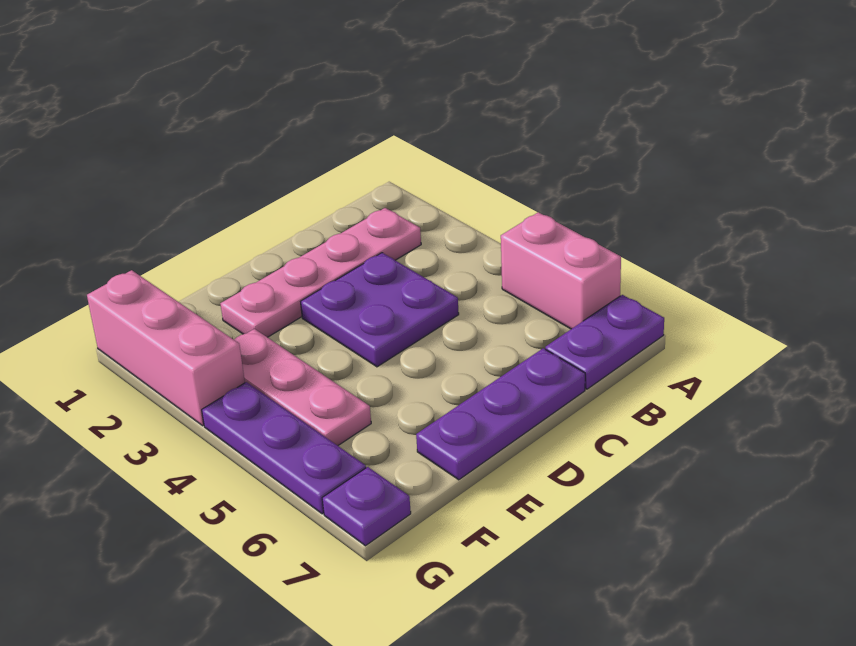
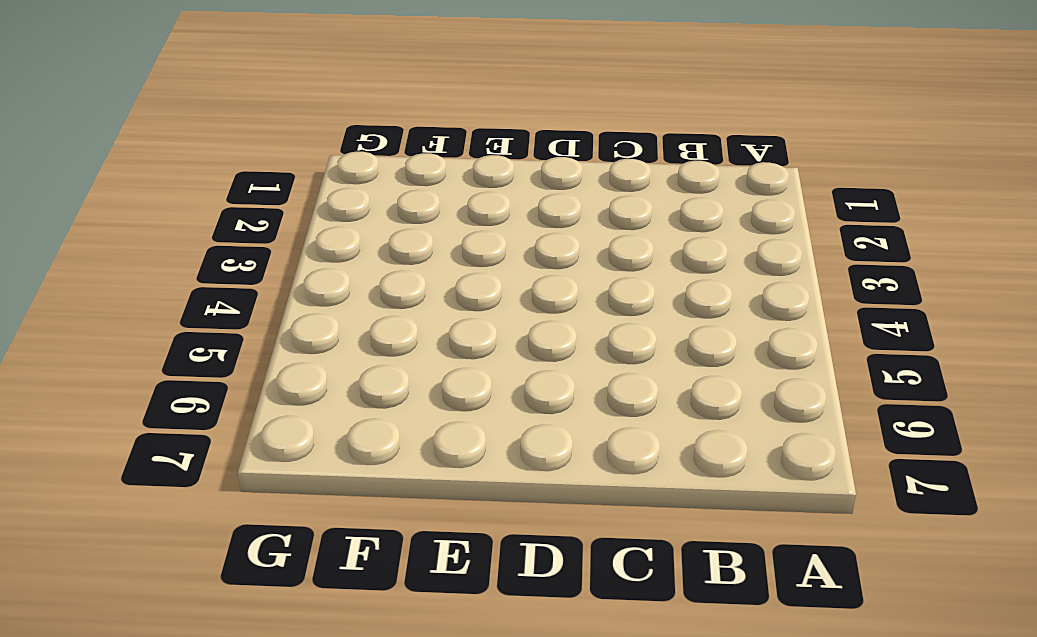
none -> pink brick A5:A6 level 1
none -> purple plate A7:B7 level 1

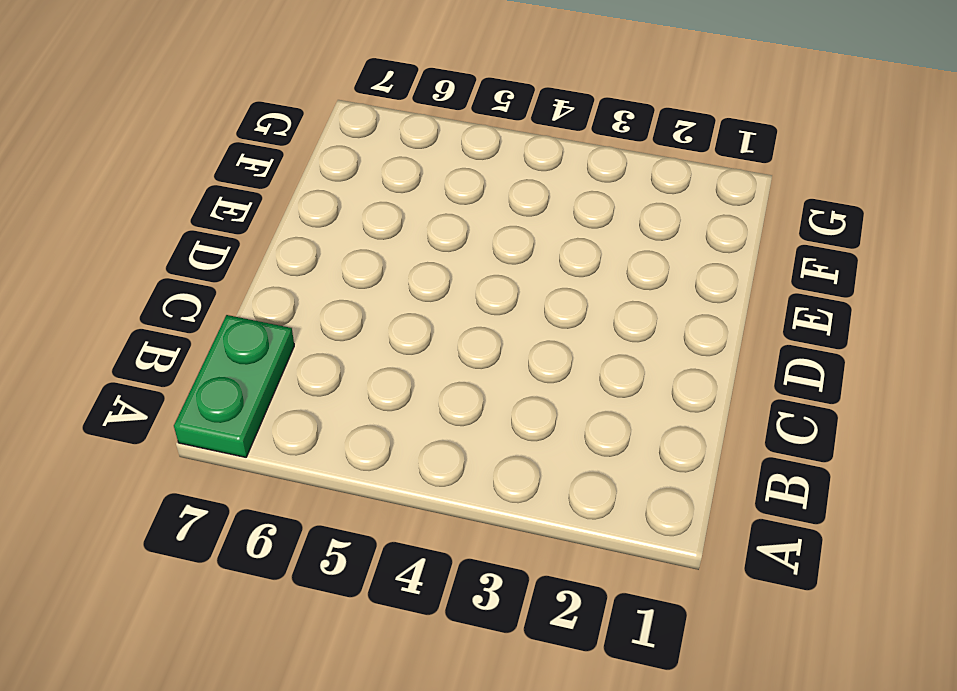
green plate A7:B7 level 1 -> purple plate A7:B7 level 1
none -> pink brick A5:A6 level 1
none -> pink plate B2:E2 level 1

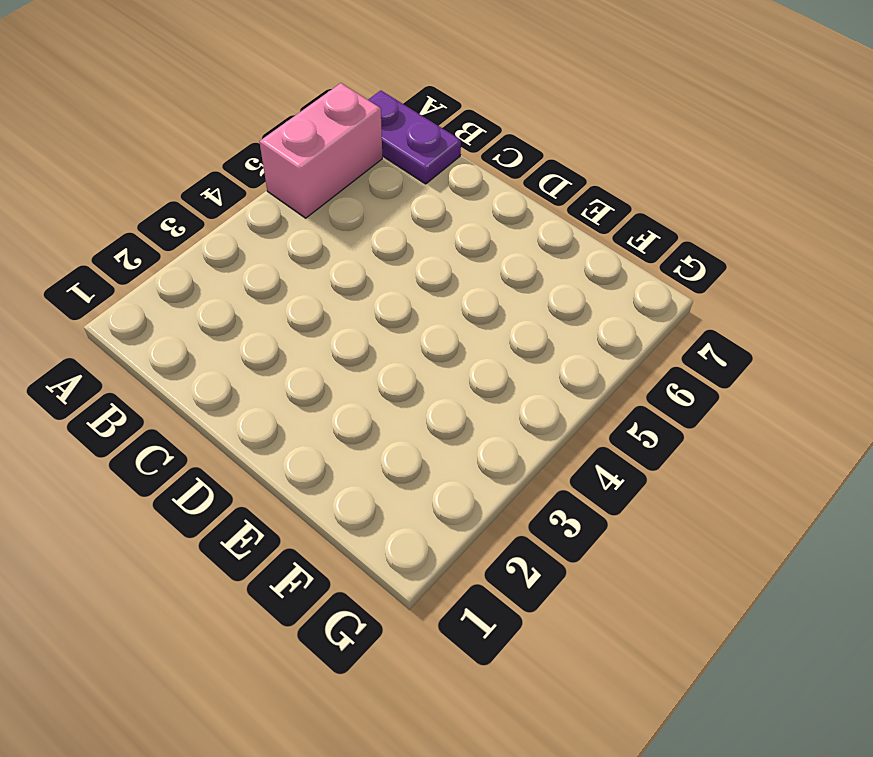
none -> pink plate B2:E2 level 1
none -> purple plate C3:D4 level 1

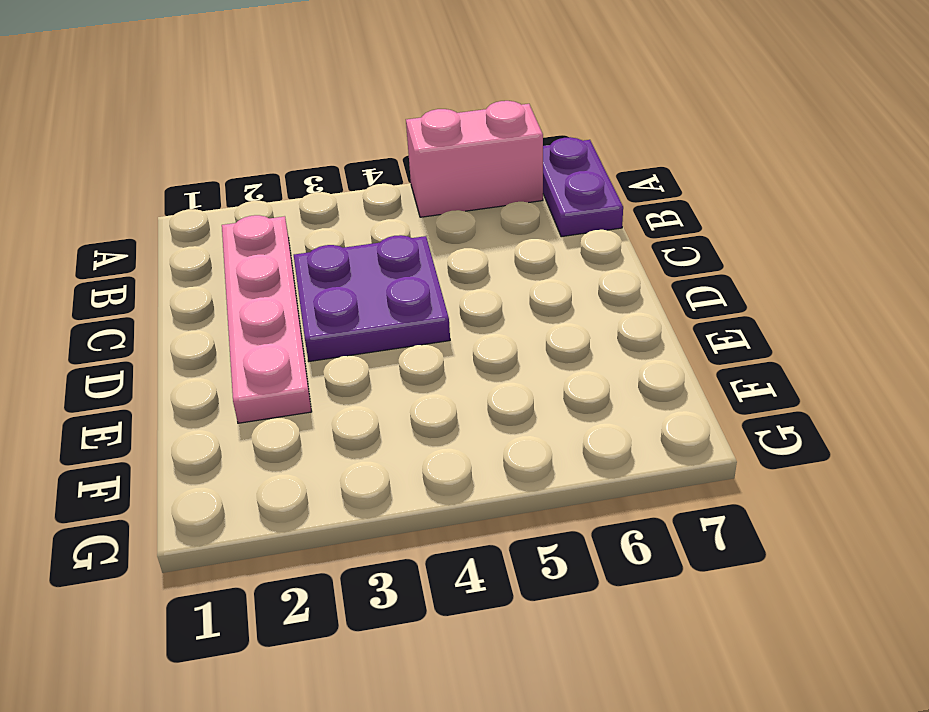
none -> purple plate C7:E7 level 1
none -> pink plate F3:F5 level 1

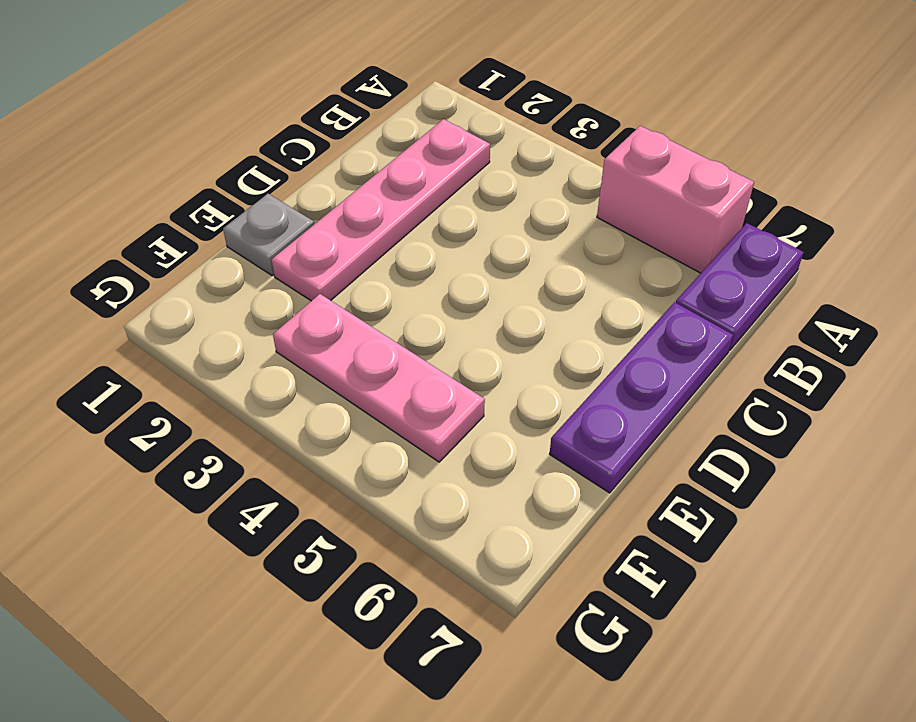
grey plate E1 level 1 -> none
none -> purple plate C3:D4 level 1
none -> pink brick G1:G3 level 1

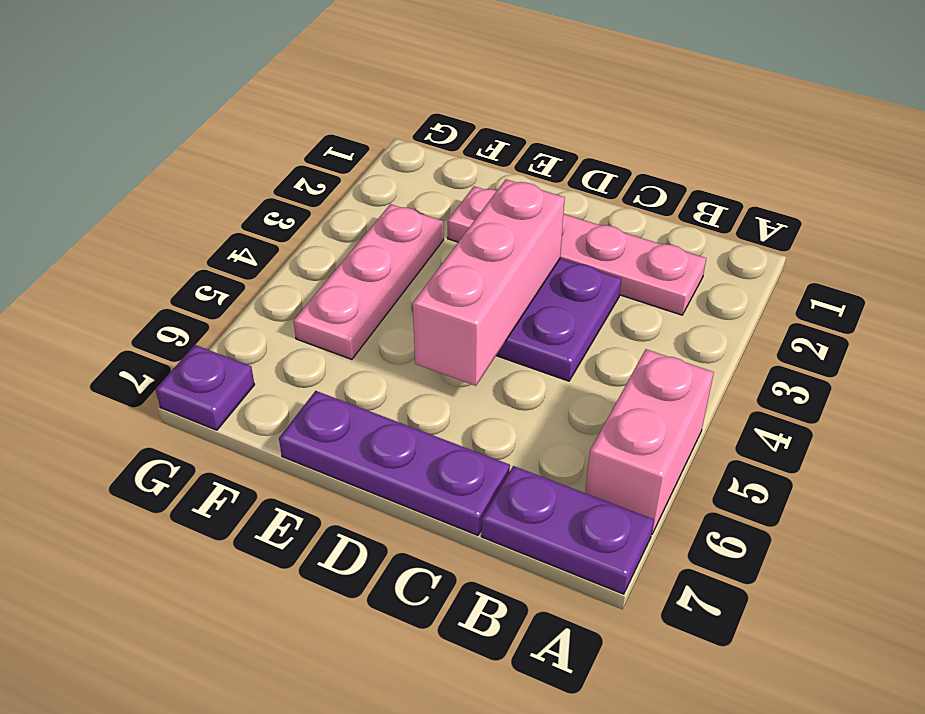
pink brick D3:D5 level 2 -> pink brick G1:G3 level 1
none -> purple plate G4:G6 level 1

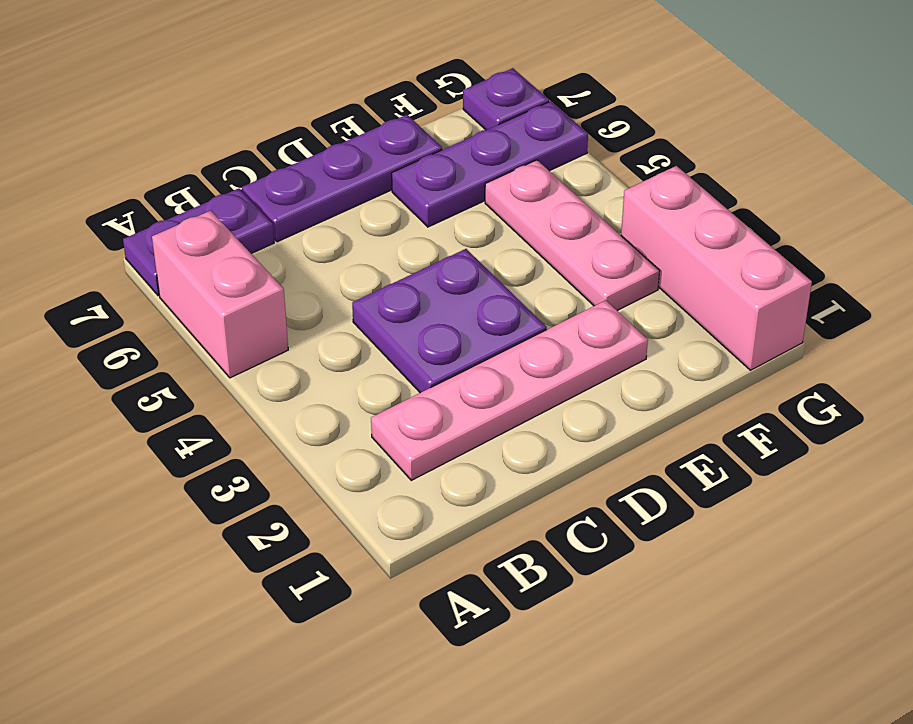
purple plate E6:G6 level 1 -> purple plate G4:G6 level 1

